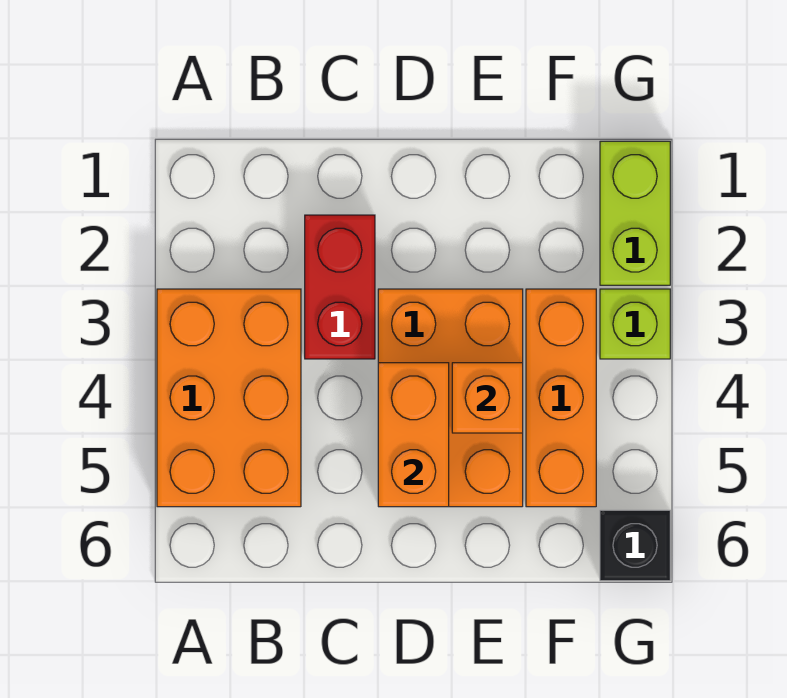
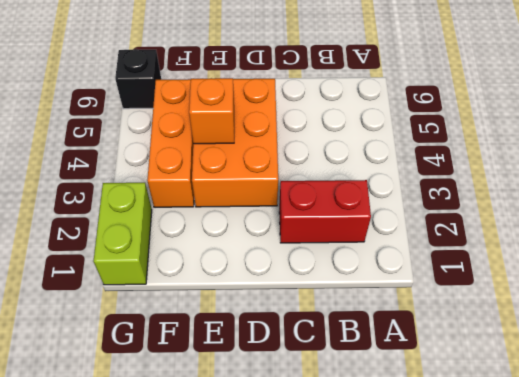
red brick B2:C2 level 1 -> red brick C2:C3 level 1
none -> orange brick A3:B5 level 1
none -> lime brick G3 level 1

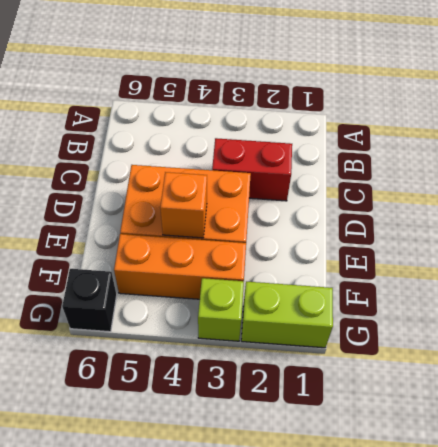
none -> orange brick A3:B5 level 1
none -> orange brick D4:D5 level 2

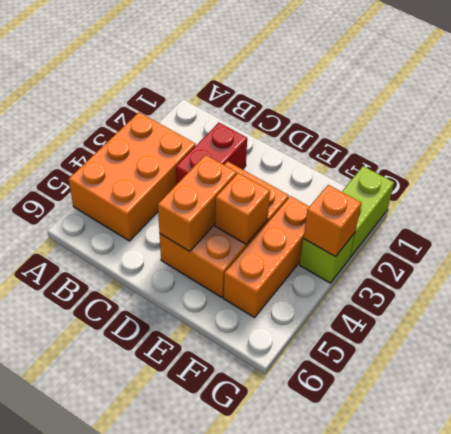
orange brick G3 level 2 -> none
none -> black brick G6 level 1

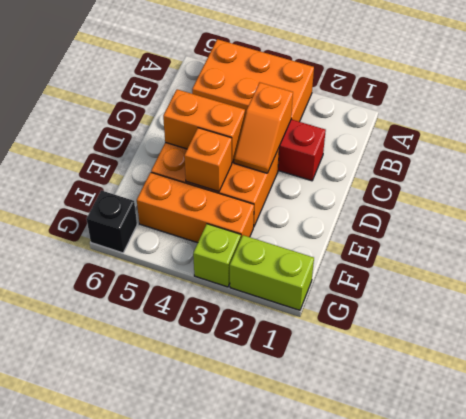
orange slope C3:D3 level 2 top C -> none

